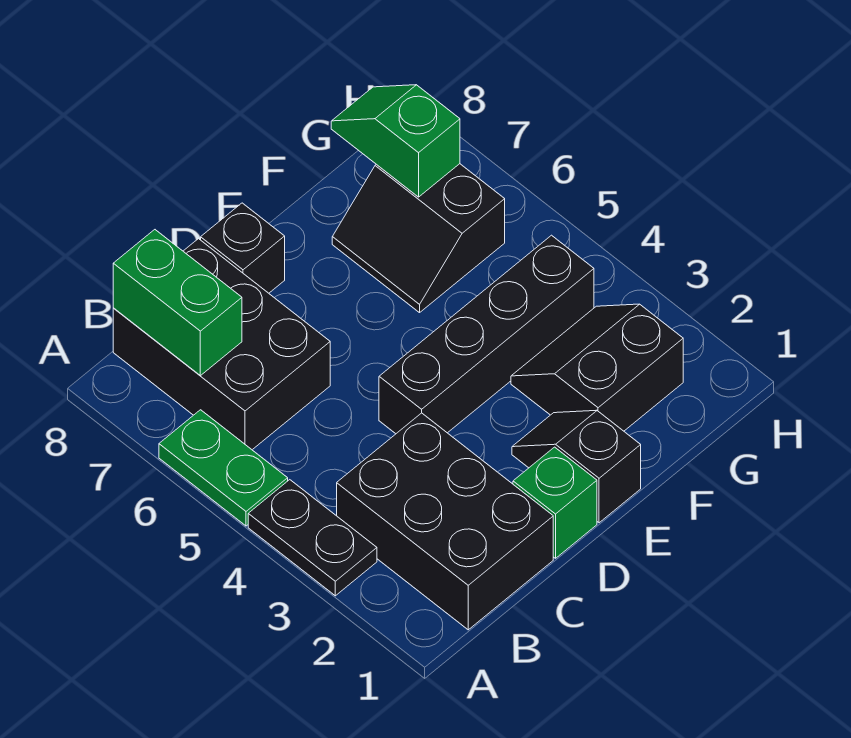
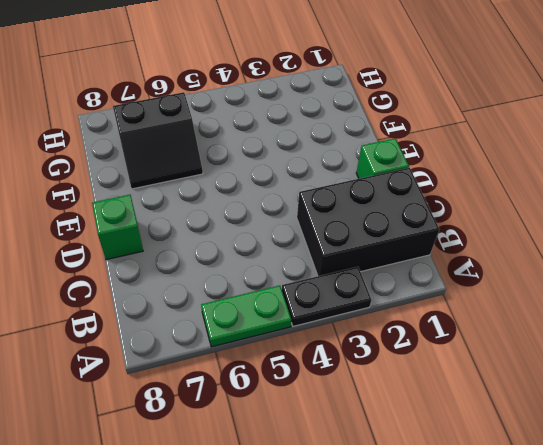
green brick D8 level 1 -> black brick D8 level 1
none -> black brick B6:C8 level 1
none -> black brick D4:G4 level 1
none -> black slope E1:E2 level 1 top 1

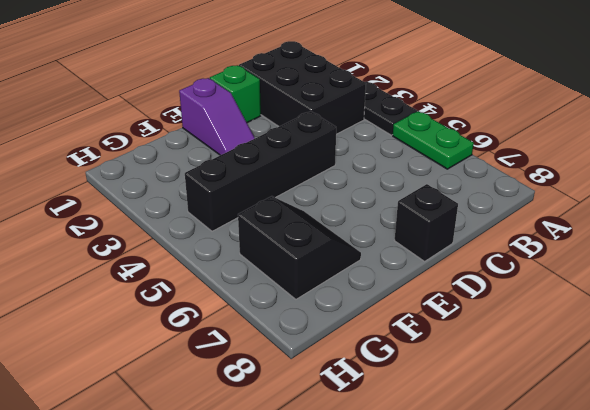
purple slope E1:E2 level 1 top 1 -> black slope E1:E2 level 1 top 1
none -> black brick B6:C8 level 1
none -> black slope F2:G3 level 1 top 2
none -> green brick B7:B8 level 2

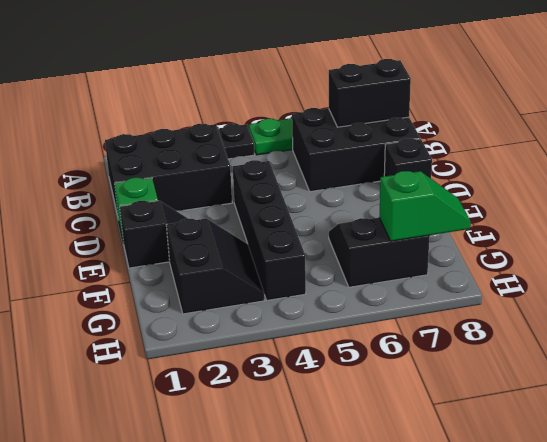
black brick B7:B8 level 2 -> green brick B7:B8 level 2

